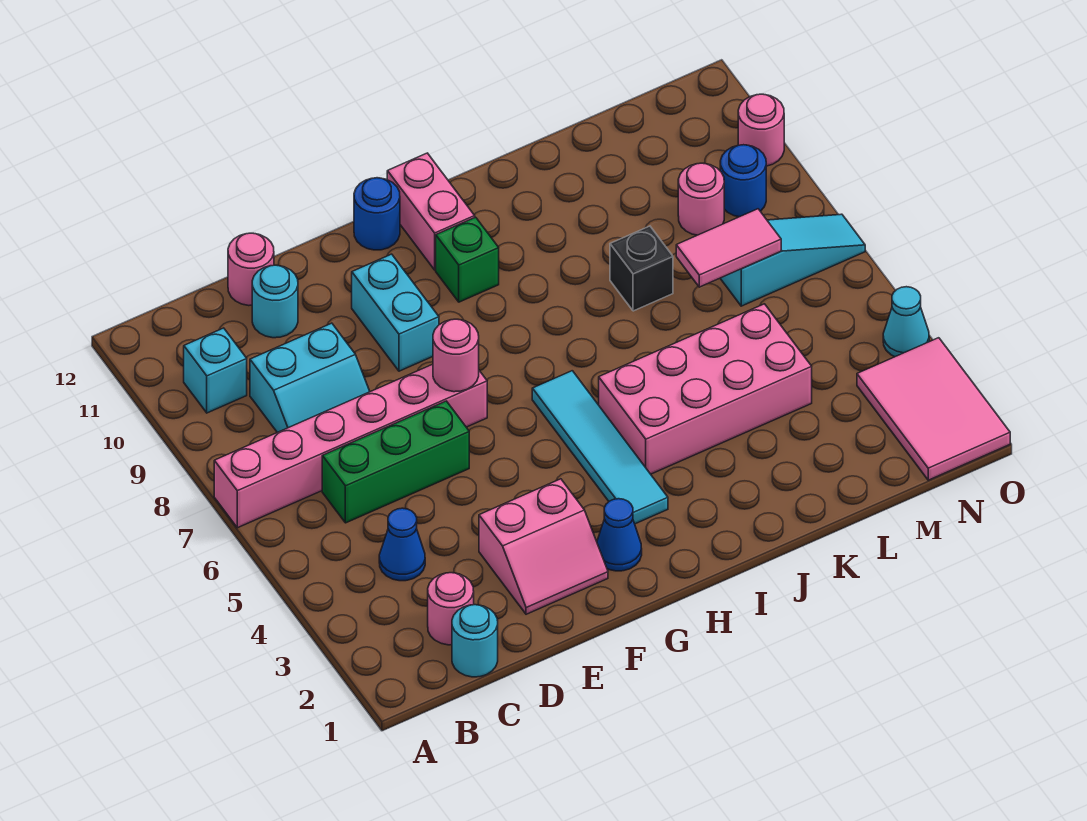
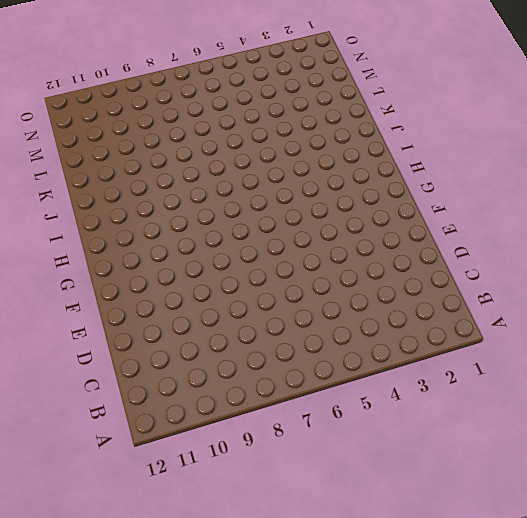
none -> pink brick A7:F7 level 1
none -> cyan brick B10 level 1
none -> cyan round brick C1 level 1

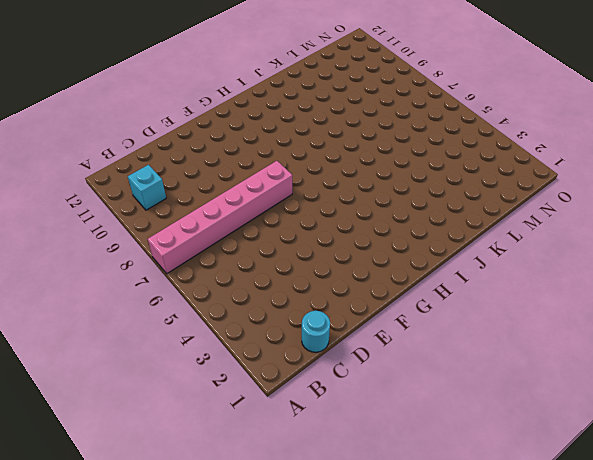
none -> pink round brick C2 level 1
none -> blue cone C4 level 1
none -> green brick C6:E6 level 1

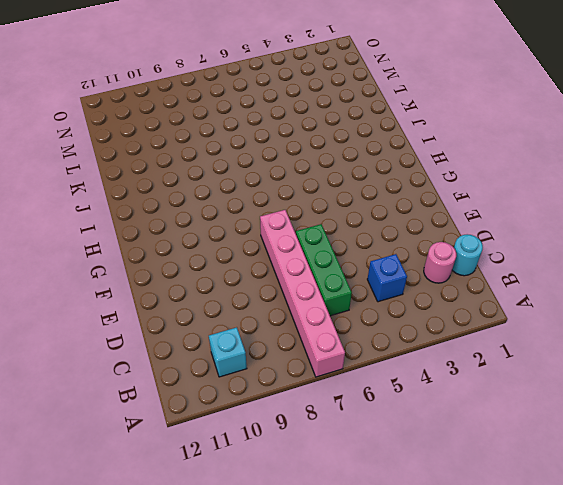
blue brick C4 level 1 -> blue cone C4 level 1
none -> cyan slope C8:D9 level 1 top 9
none -> cyan round brick D11 level 1
none -> pink round brick D12 level 1

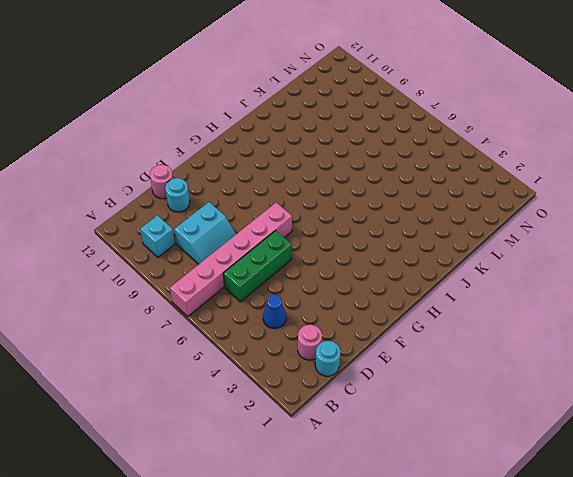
none -> pink slope E2:F3 level 1 top 3
none -> cyan brick F9:F10 level 1
none -> blue cone G2 level 1

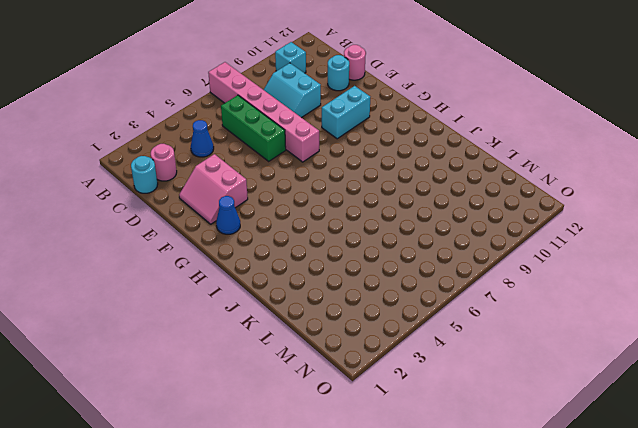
none -> blue round brick G12 level 1
none -> cyan tile H3:H6 level 1
none -> green brick H10 level 1

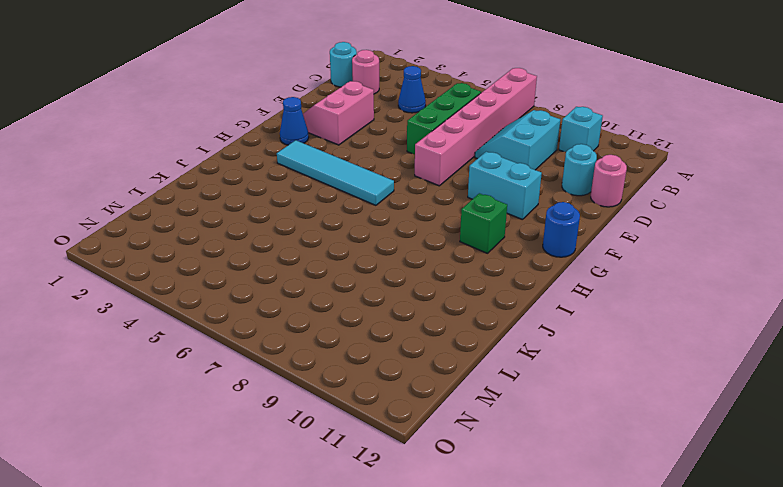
none -> pink brick H11:H12 level 1
none -> pink brick I4:L5 level 1
none -> black brick K8 level 1

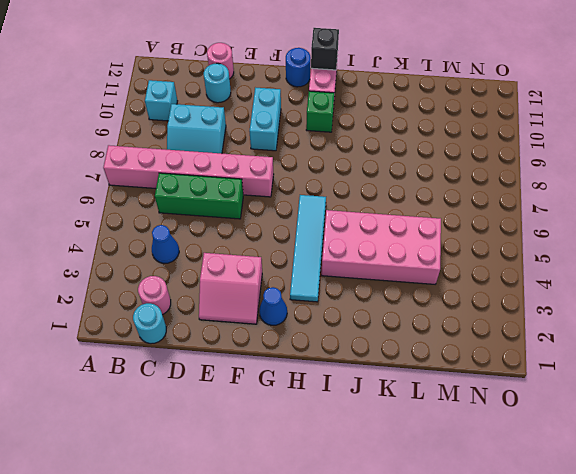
black brick H12 level 2 -> black brick K8 level 1
none -> cyan slope M7:O7 level 1 top M
none -> pink round brick M9 level 1
none -> pink tile N1:O3 level 1

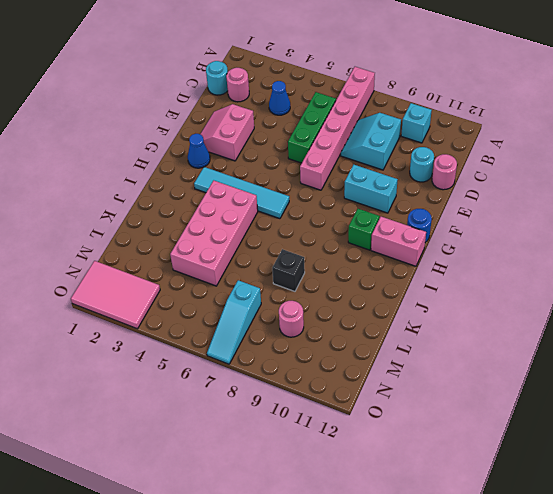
none -> blue round brick N9 level 1
none -> cyan cone O4 level 1
none -> pink round brick O10 level 1

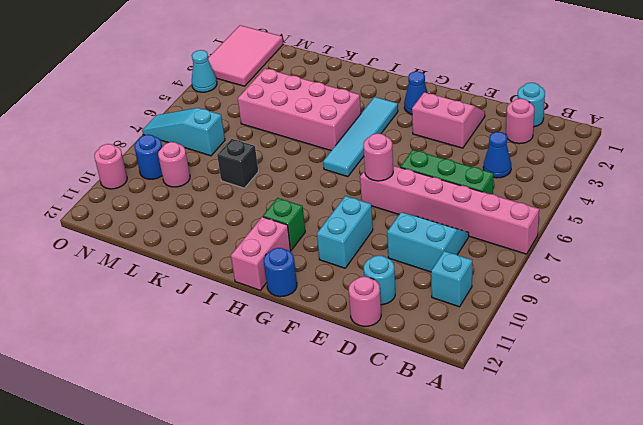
none -> pink tile L7:M7 level 2

